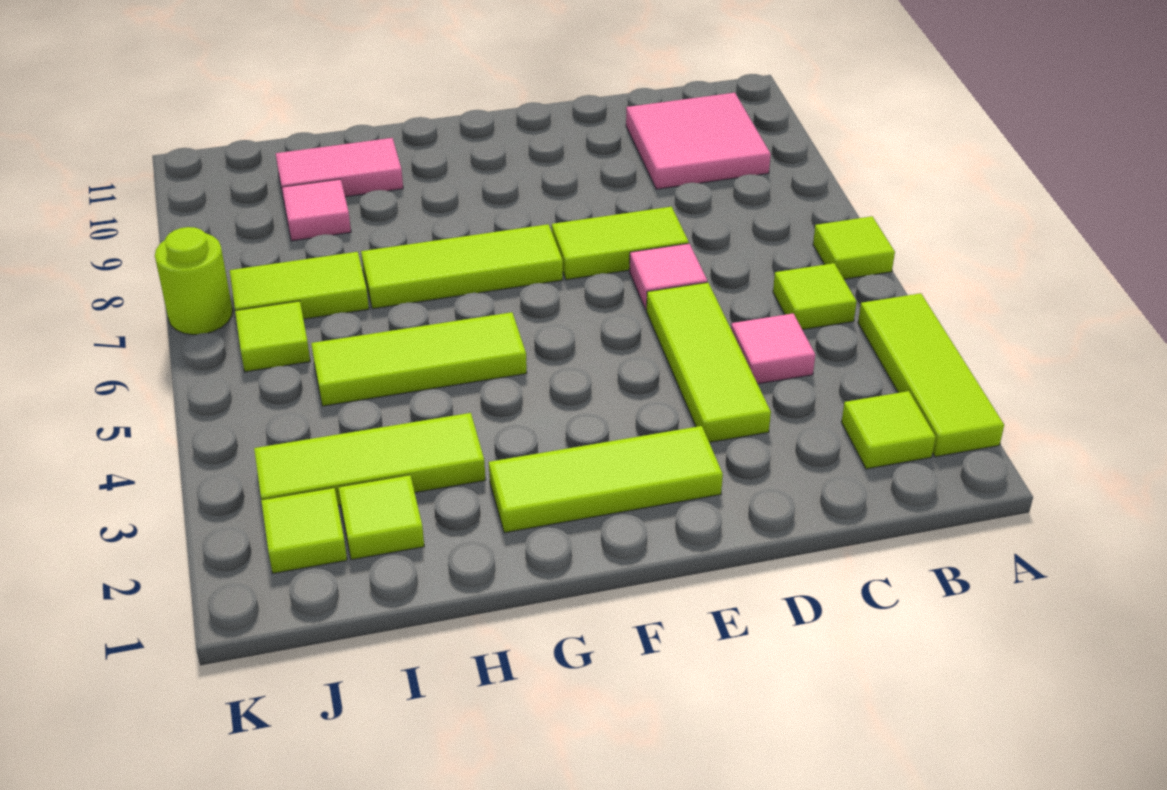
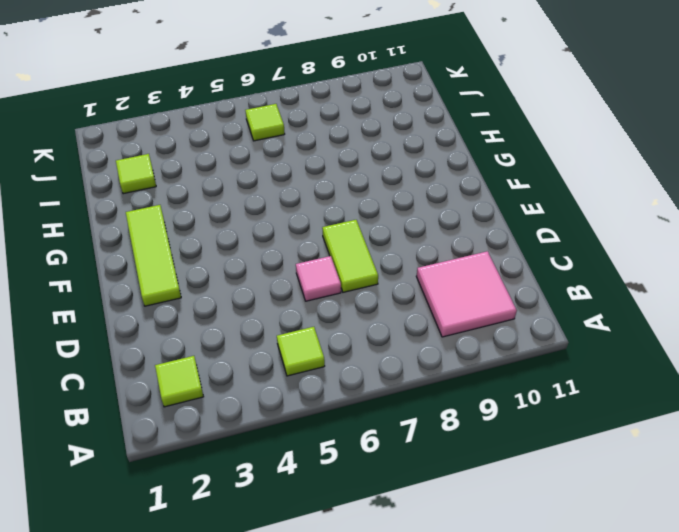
none -> lime tile A2:A4 level 1
none -> lime tile A6 level 1
none -> pink tile C4 level 1

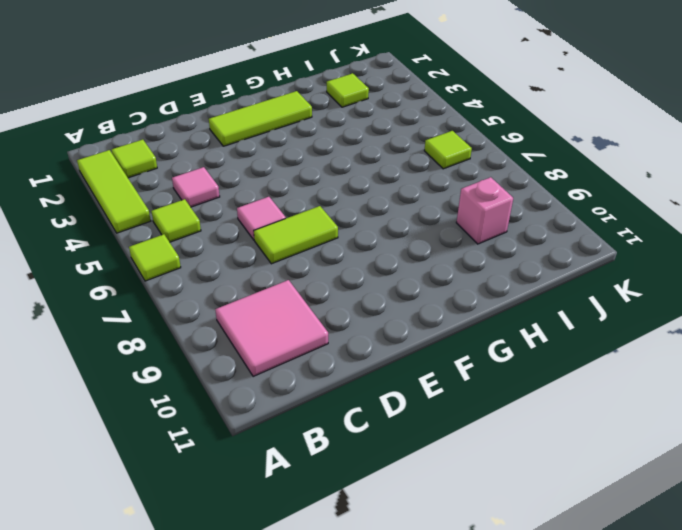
pink brick I9 level 1 -> pink tile I9 level 1
none -> lime tile D3:D5 level 1
none -> lime tile F7:H7 level 1
none -> lime tile G5:I5 level 1

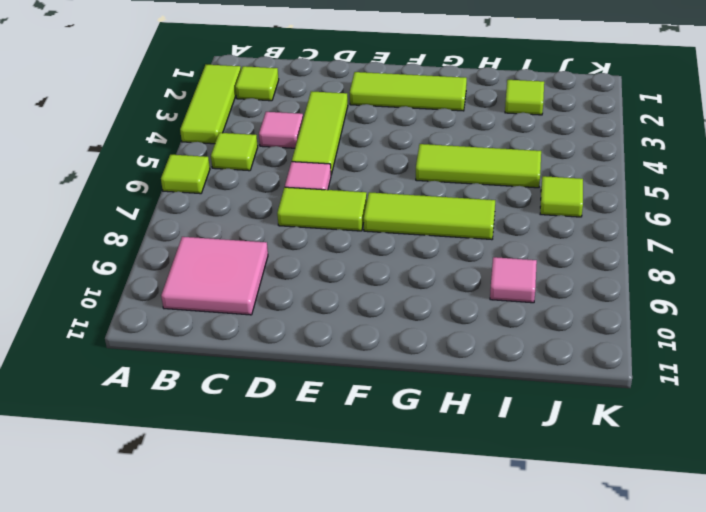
none -> lime tile H3:J3 level 1
none -> pink tile H10:I10 level 1
none -> lime tile I7:J7 level 1

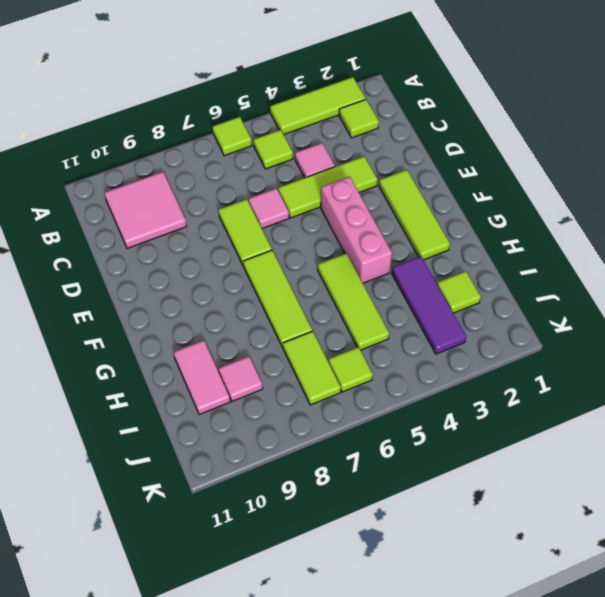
pink brick E4:G4 level 1 -> none
purple tile H3:J3 level 1 -> lime tile H3:J3 level 1
none -> lime tile J2 level 1
none -> lime round brick K7 level 1

